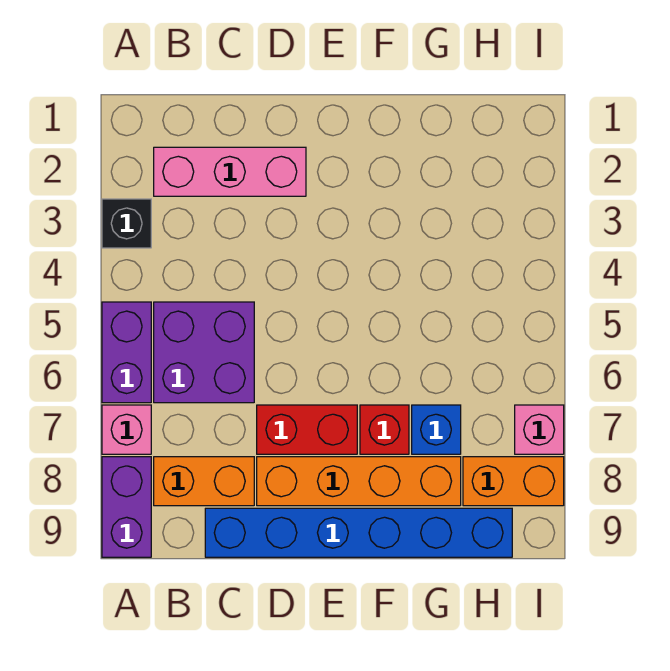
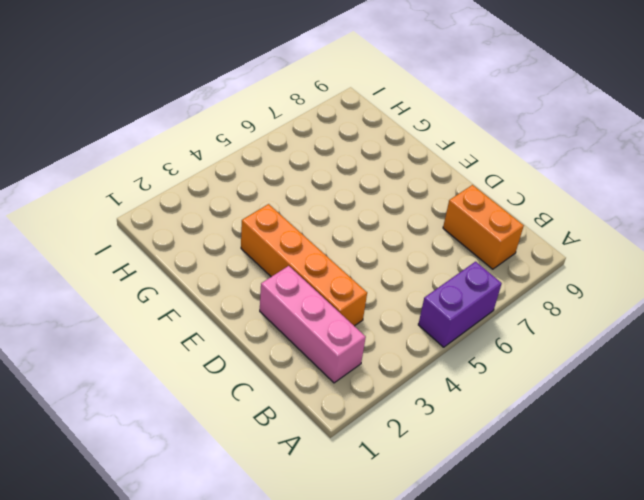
orange brick C3:F3 level 1 -> orange brick D8:G8 level 1
none -> black brick A3 level 1
none -> pink brick A7 level 1
none -> purple brick A8:A9 level 1

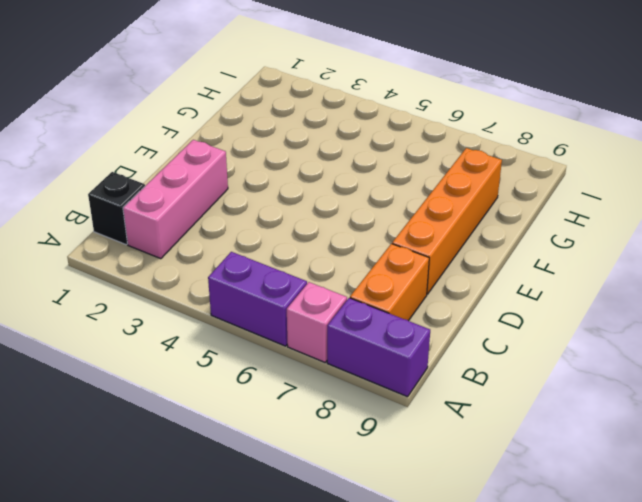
black brick B1 level 1 -> black brick A3 level 1
none -> purple brick B5:C6 level 1
none -> blue brick C9:H9 level 1
none -> red brick D7:E7 level 1

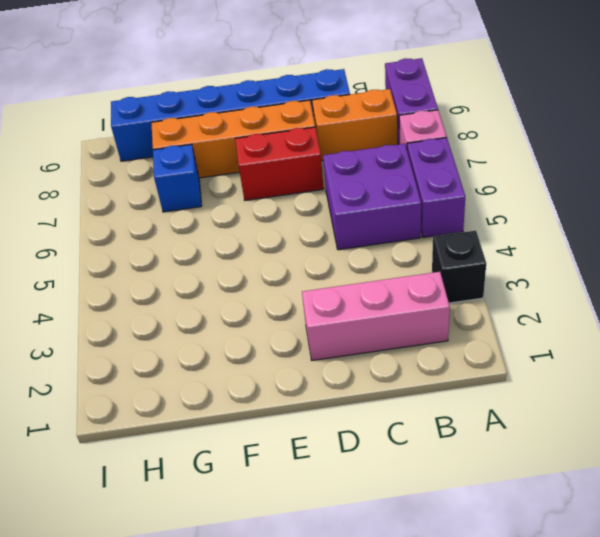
none -> red brick F7 level 1
none -> orange brick H8:I8 level 1
none -> pink brick I7 level 1

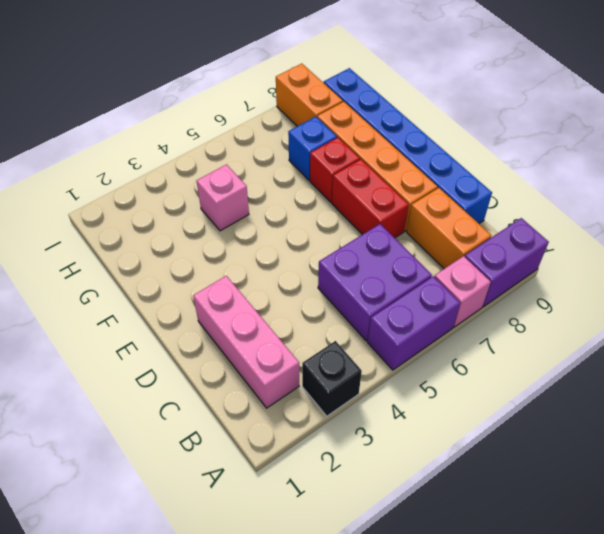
pink brick G4 level 1 -> pink brick I7 level 1

